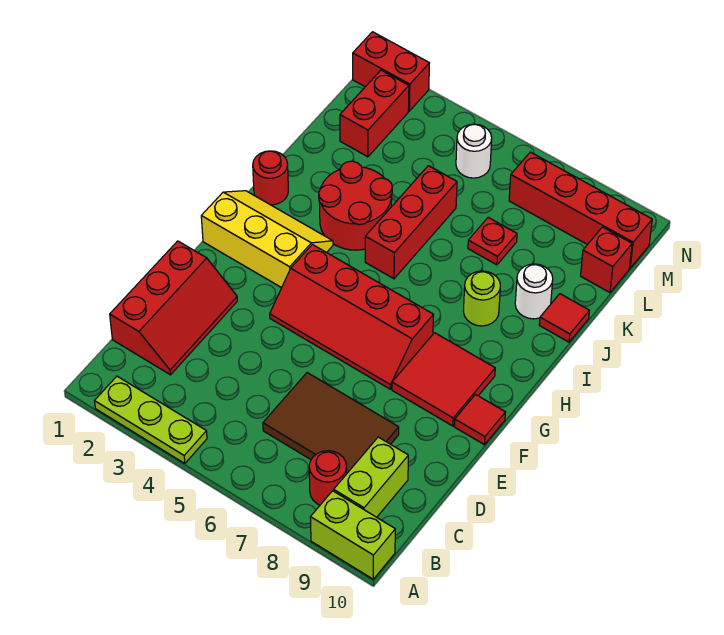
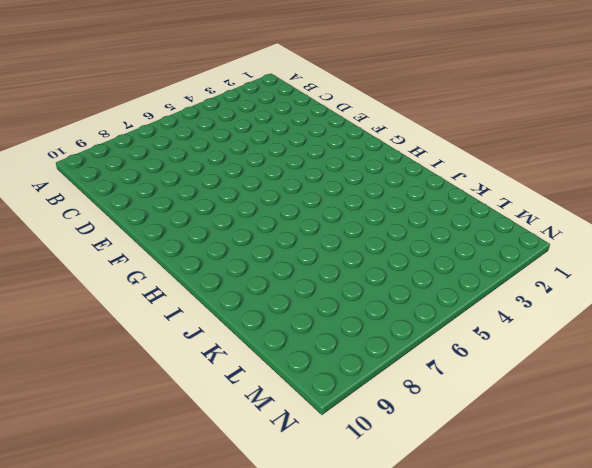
none -> lime plate A2:A4 level 1
none -> lime brick A9:A10 level 1
none -> red round brick B8 level 1

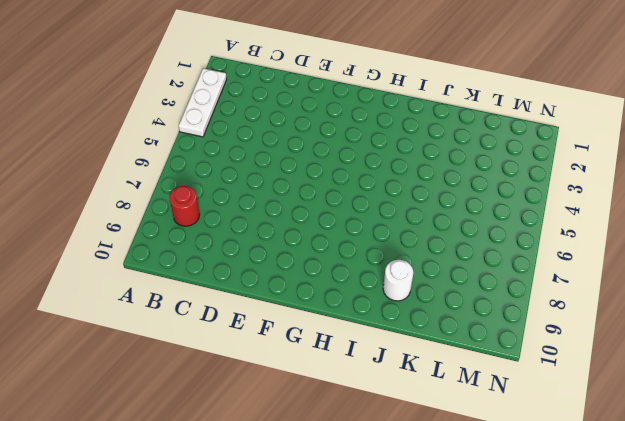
white plate A2:A4 level 1 -> lime plate A2:A4 level 1
none -> lime brick A9:A10 level 1
none -> lime brick B9:C9 level 1
none -> red slope C1:E2 level 1 top 1

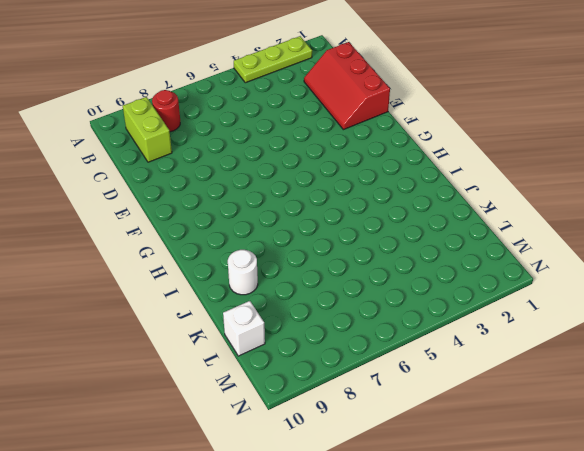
white brick L10 level 1 -> red brick L10 level 1
none -> lime brick A9:A10 level 1
none -> brown tile C6:D8 level 1
none -> red slope F4:G7 level 1 top G

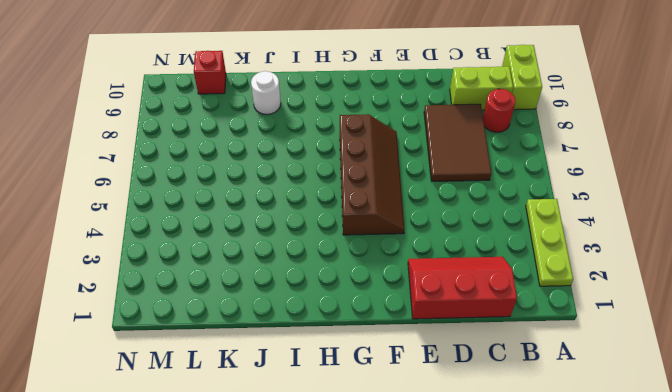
brown slope F4:G7 level 1 top G -> red slope F4:G7 level 1 top G
none -> red tile F8:G9 level 1
none -> red tile F10 level 1
none -> yellow slope G1:H3 level 1 top G

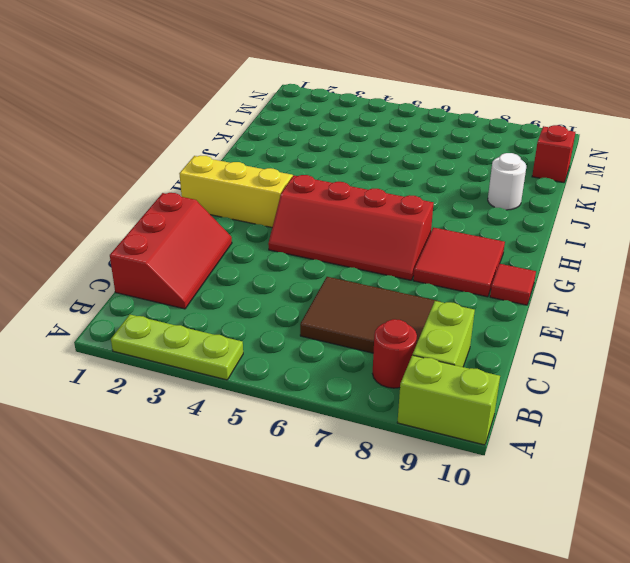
none -> red round brick I1 level 1
none -> red round brick I3:J4 level 1
none -> red brick I5:K5 level 1

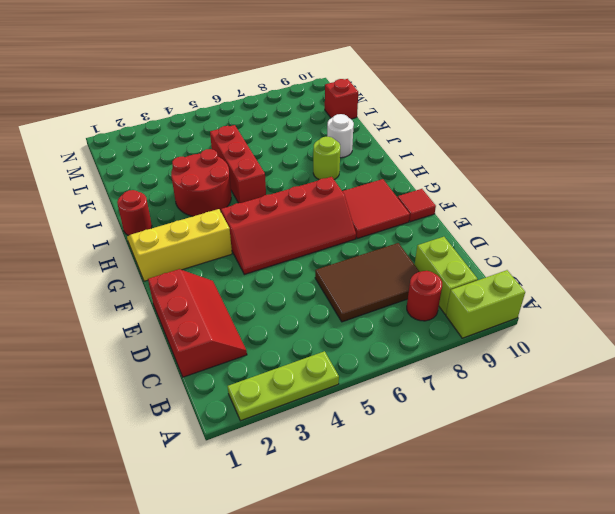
none -> red tile J10 level 1
none -> red plate K7 level 1
none -> red brick L2:M2 level 1

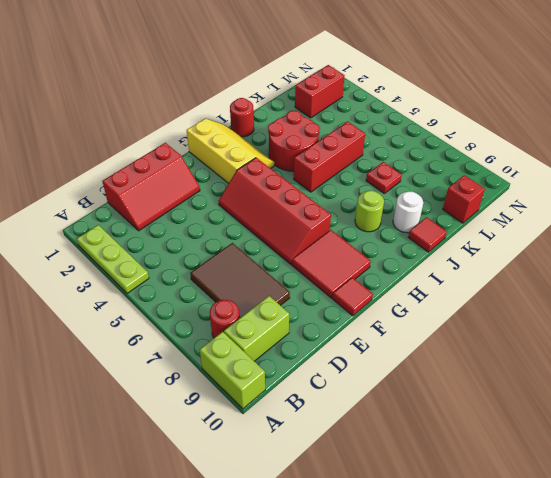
none -> white round brick M5 level 1
none -> red brick M7:M10 level 1
none -> red brick N1:N2 level 1

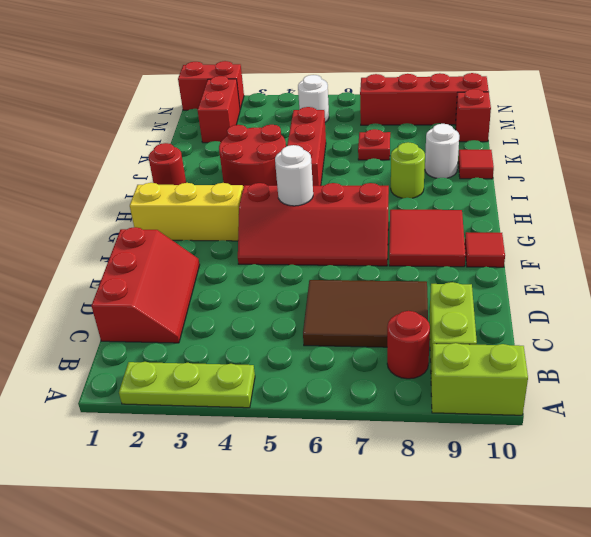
white round brick G5 level 2 -> none

